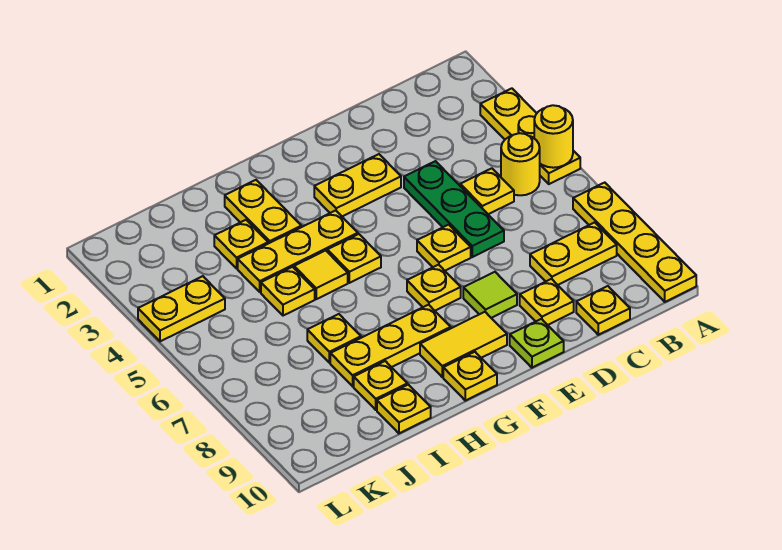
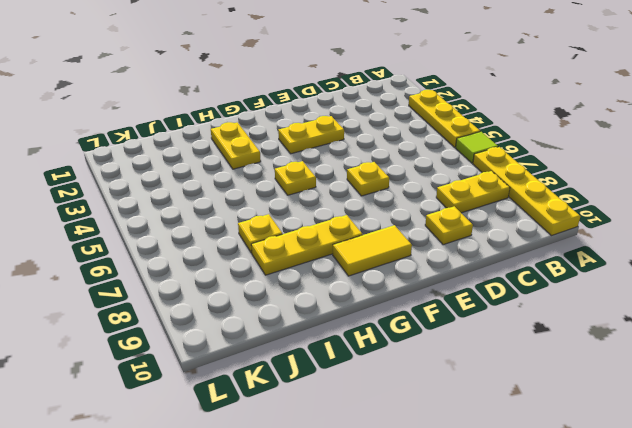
lime tile A6 level 1 -> lime tile E8 level 1
none -> yellow round brick B5 level 1
none -> yellow plate C5 level 1
none -> yellow plate C10 level 1

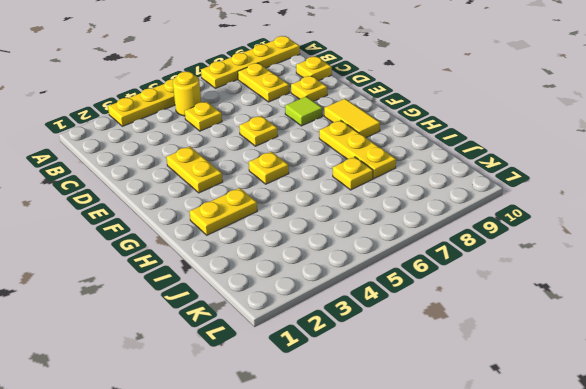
none -> green plate D4:D6 level 1
none -> lime plate E10 level 1
none -> yellow plate F7 level 1

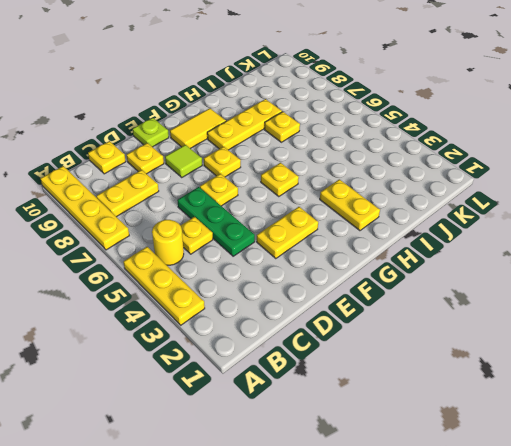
none -> yellow plate G4:I4 level 1
none -> yellow plate G10 level 1
none -> yellow tile H5 level 1

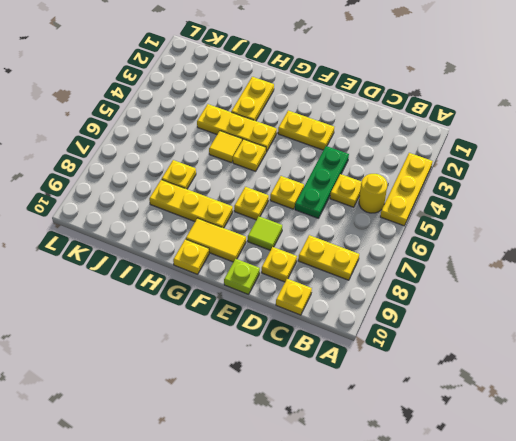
none -> yellow plate A7:A10 level 1
none -> yellow plate I3 level 1
none -> yellow plate I5 level 1

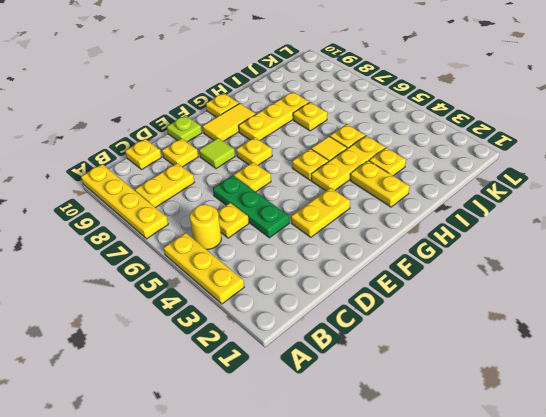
none -> yellow plate I9 level 1
none -> yellow plate I10 level 1
none -> yellow plate K4:L4 level 1

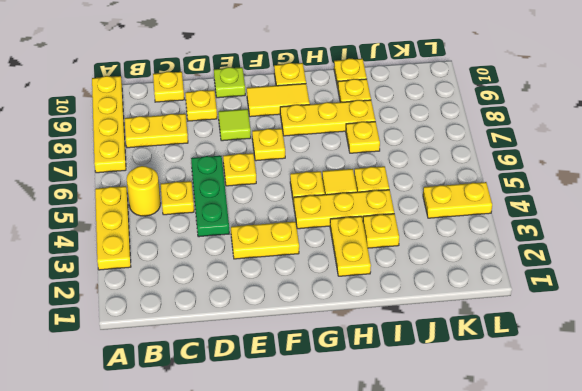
none -> yellow round brick A5 level 2

